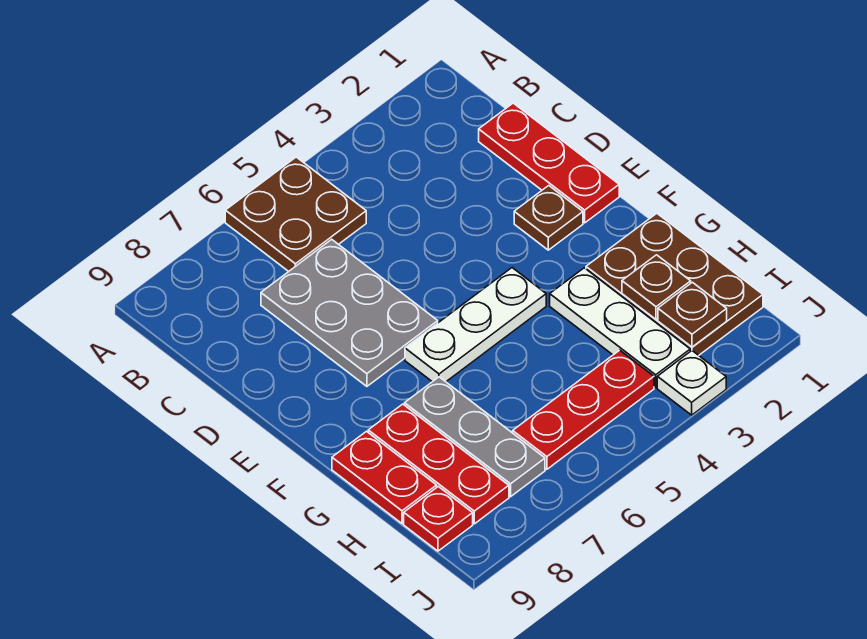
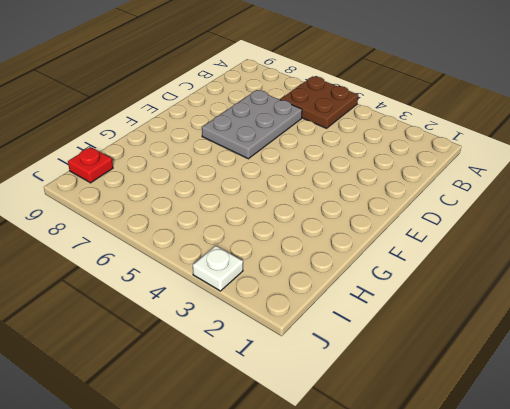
none -> red plate C1:E1 level 1
none -> brown plate E2 level 1
none -> white plate F4:F6 level 1

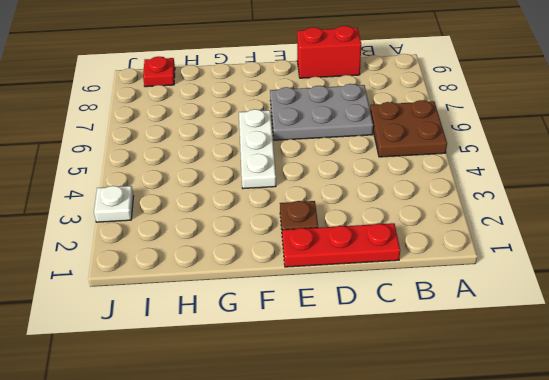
red brick C9:D9 level 1 -> none
none -> brown plate G1:I2 level 1
none -> white plate G3:I3 level 1
none -> grey plate G7:I7 level 1

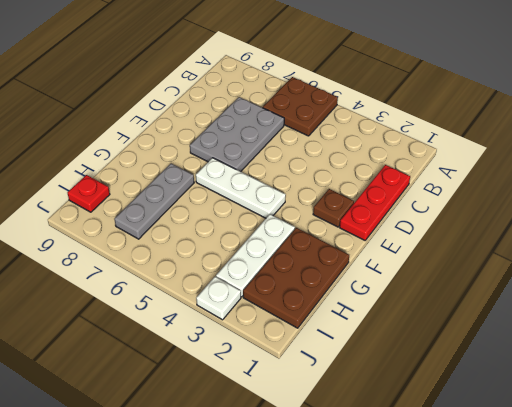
none -> red plate G8:I8 level 1
none -> red plate G9:H9 level 1
none -> red plate I4:I6 level 1

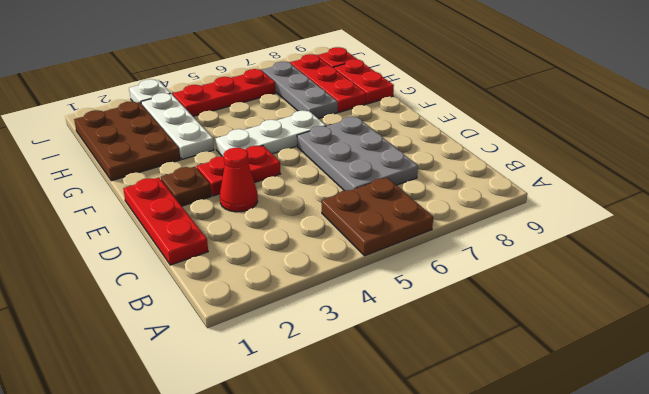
red cone D3 level 1 -> none
red plate E3:E4 level 1 -> none
none -> brown plate H2 level 2
none -> brown plate I2 level 2

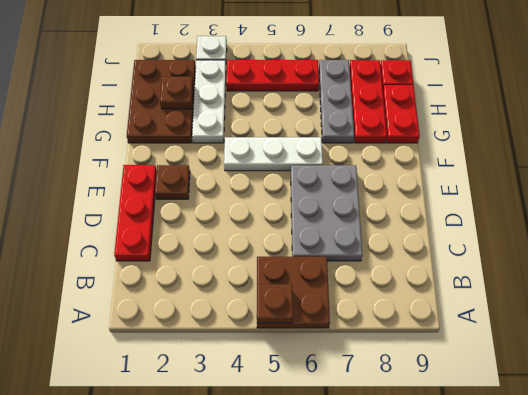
brown plate A5 level 2 -> brown plate I2 level 2

